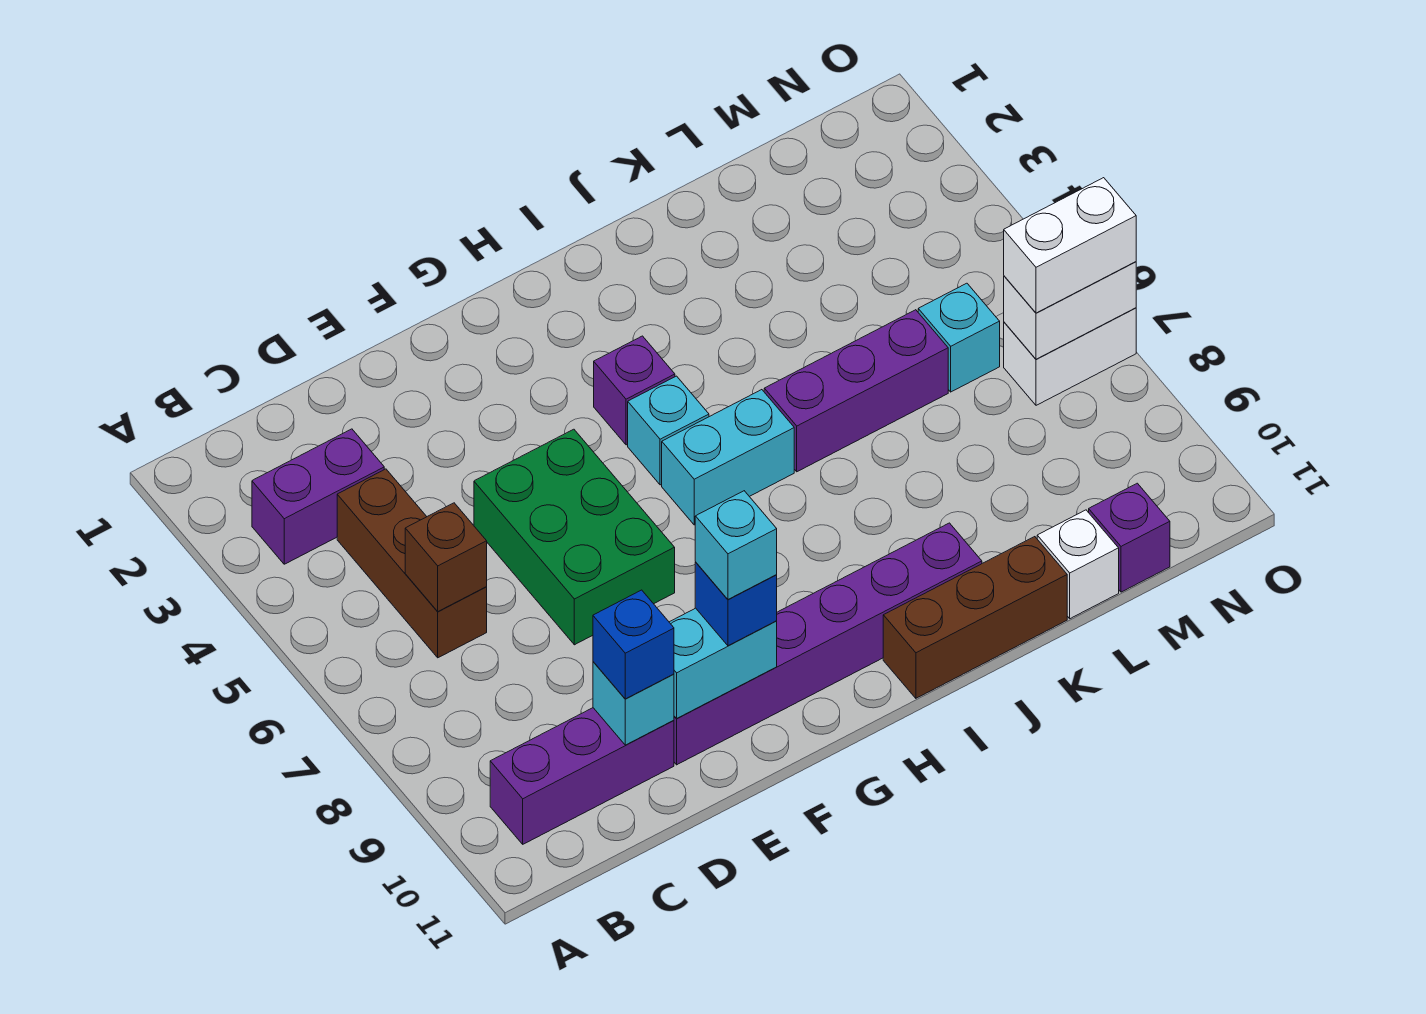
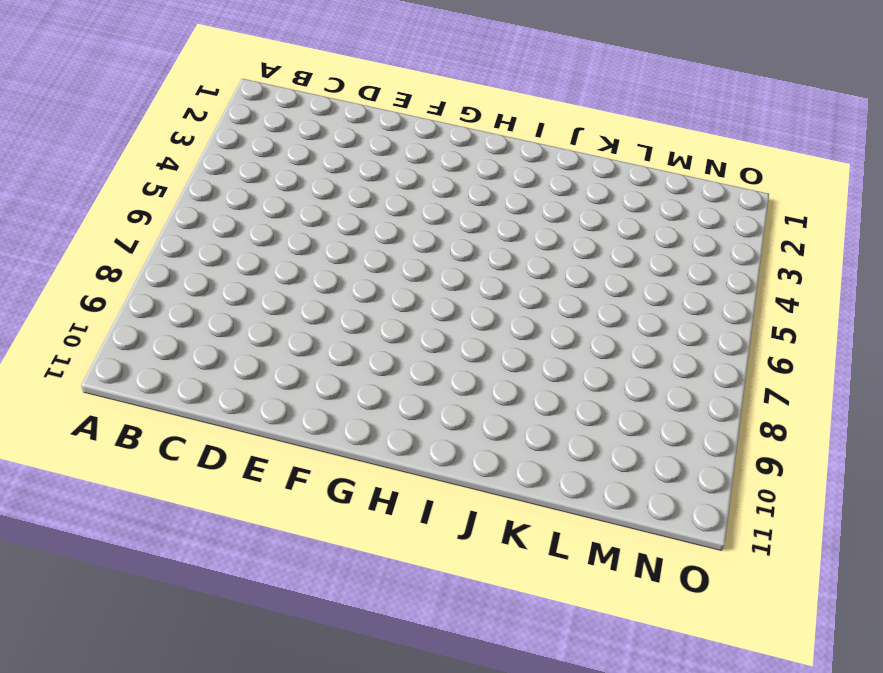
none -> purple brick B3:C3 level 1
none -> purple brick B10:D10 level 1
none -> brown brick C4:C6 level 1

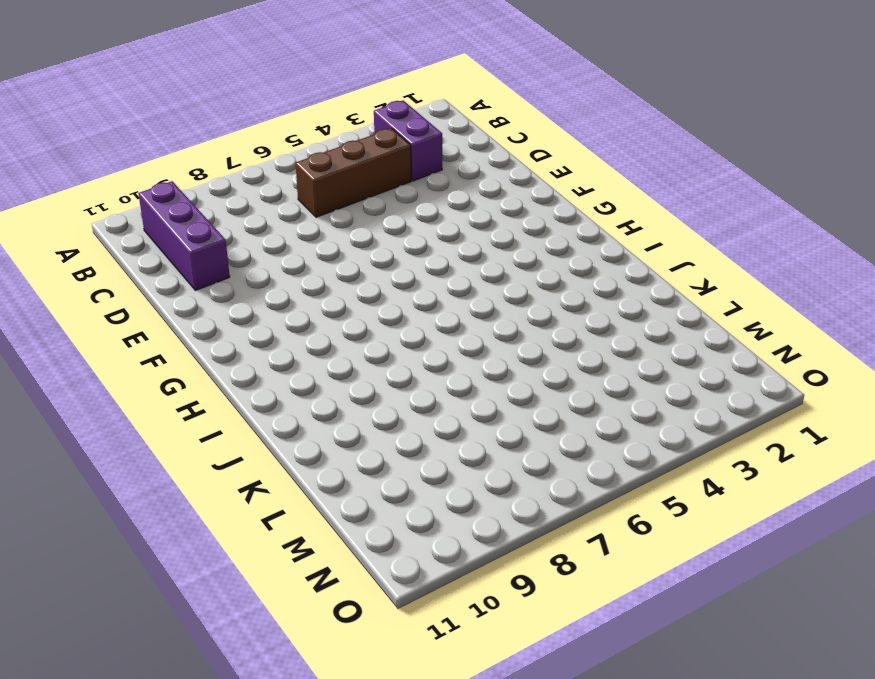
none -> green brick E5:F7 level 1
none -> purple brick E10:J10 level 1
none -> purple brick H4 level 1

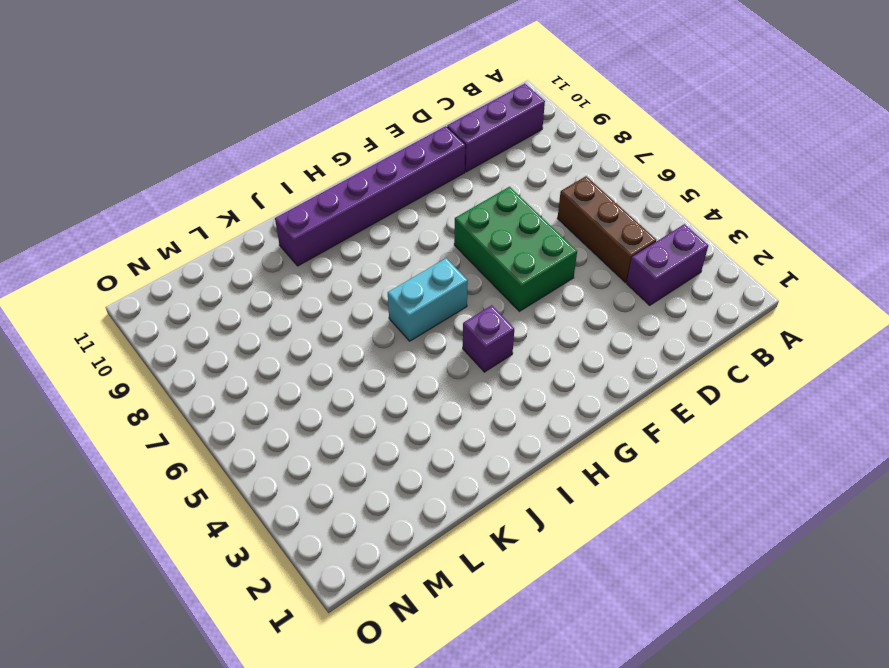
none -> cyan brick H5 level 1
none -> brown brick I11:K11 level 1
none -> purple brick J6:L6 level 1

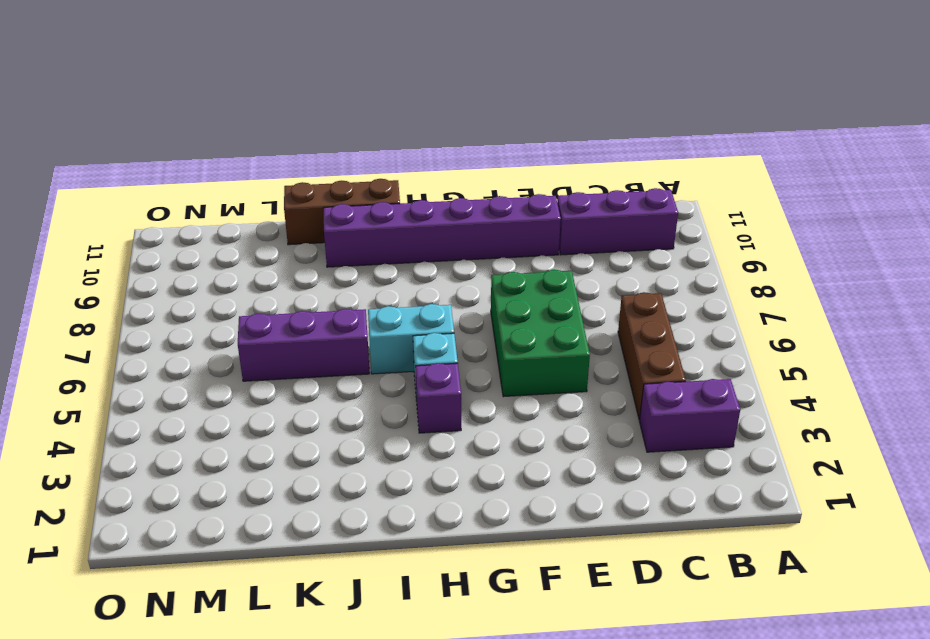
none -> white brick L11 level 1
none -> cyan brick M6 level 1
none -> purple brick M11 level 1

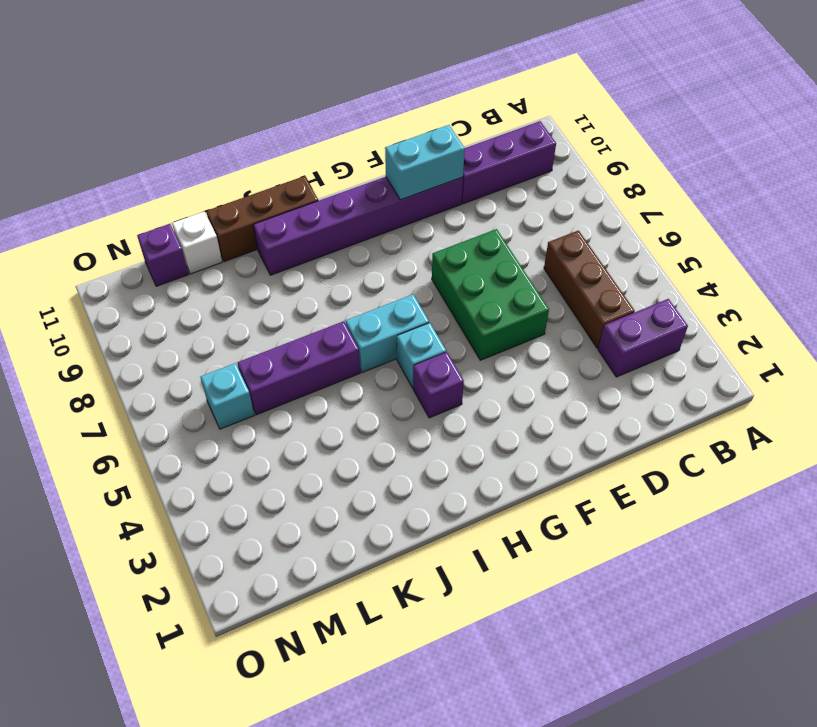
none -> white brick N7:O7 level 1
none -> brown brick C6 level 2
none -> cyan brick D10 level 2

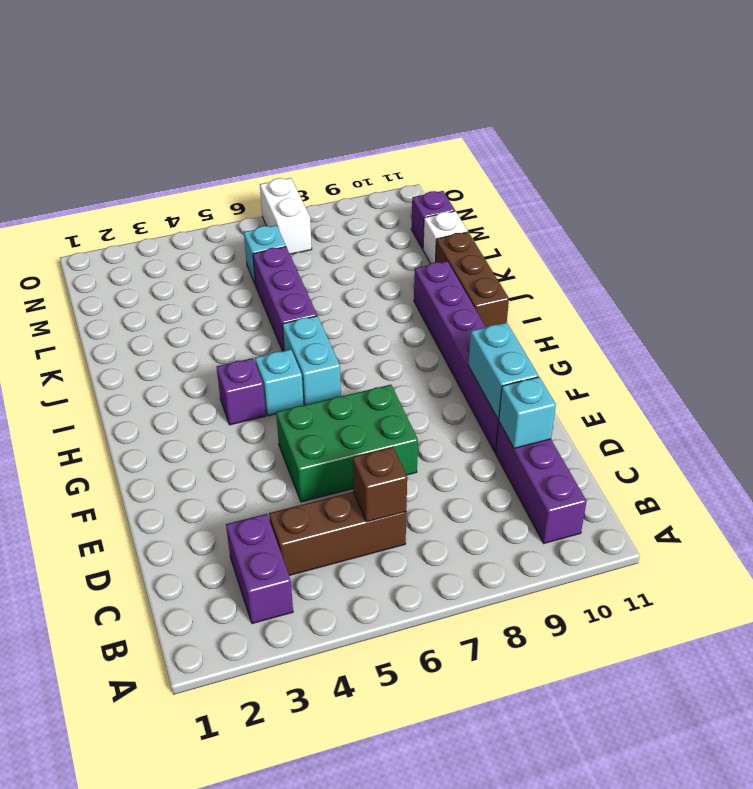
none -> white brick N7:O7 level 2
none -> blue brick D10 level 3
none -> blue brick F10 level 3

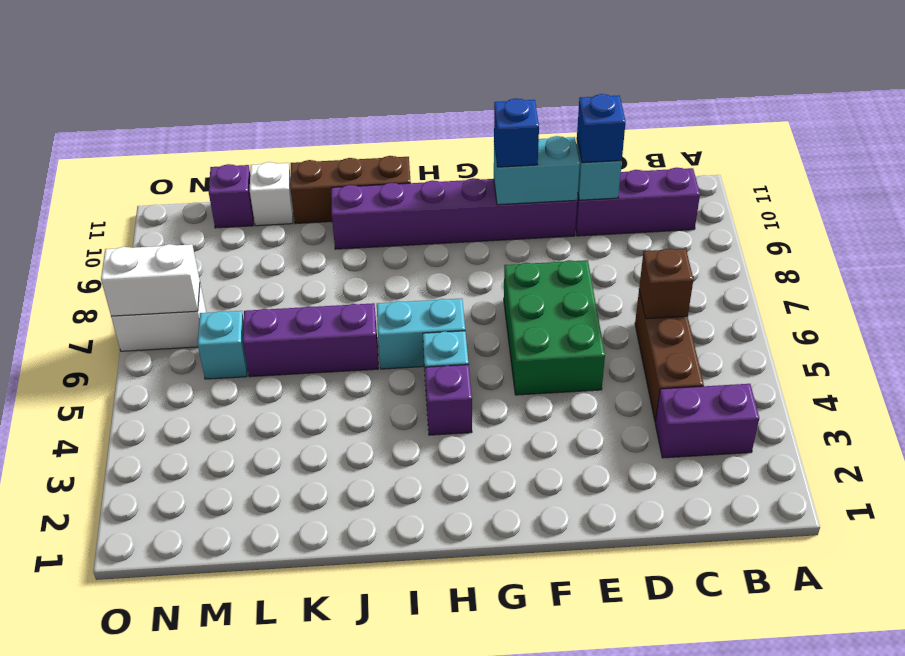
none -> white brick N7:O7 level 3
none -> cyan brick F10 level 4

